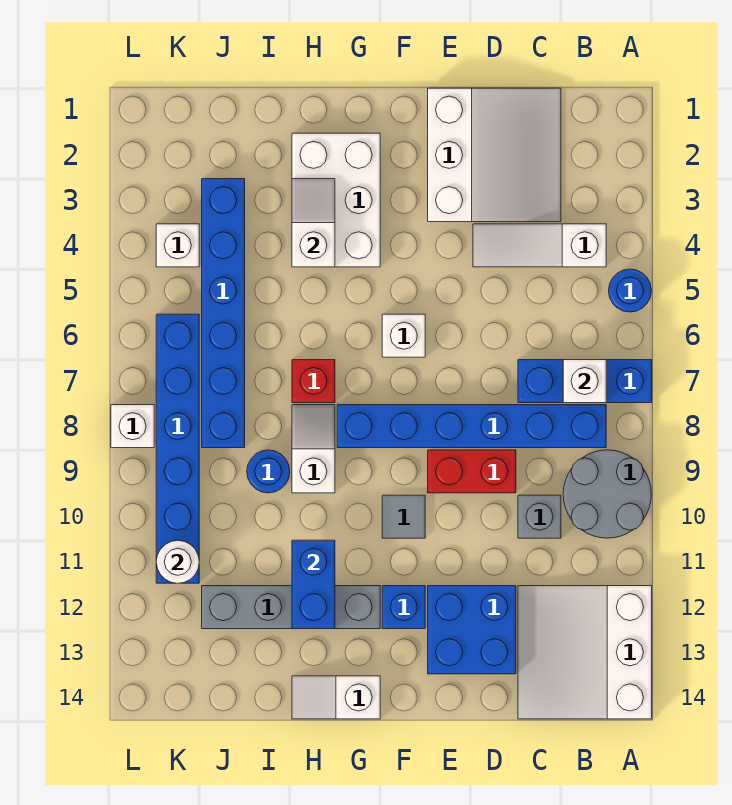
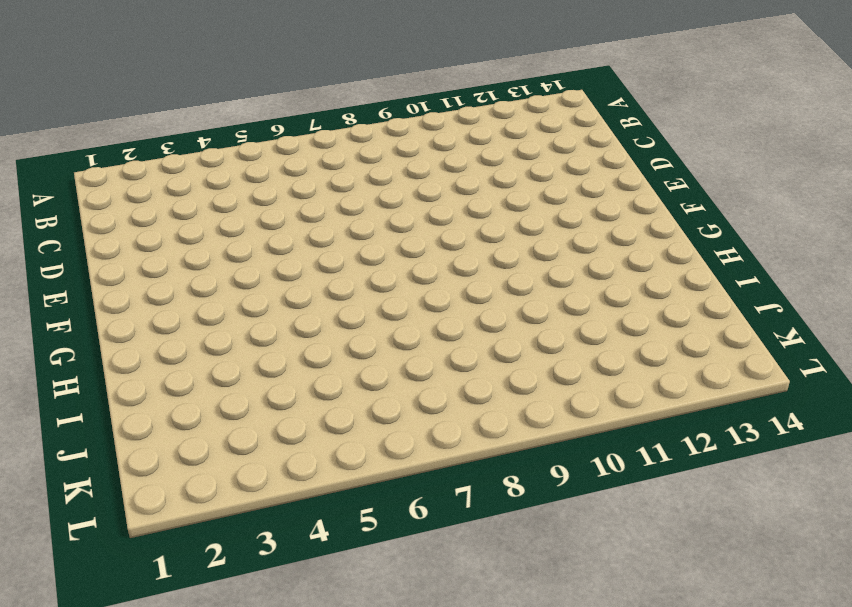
none -> blue round brick A5 level 1
none -> blue brick A7:C7 level 1
none -> grey round brick A9:B10 level 1

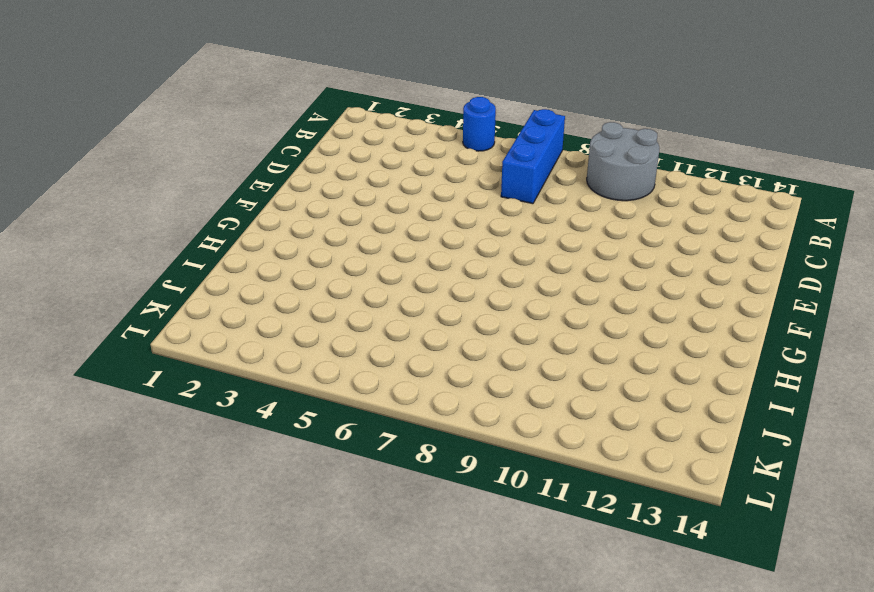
none -> white slope A12:C14 level 1 top A
none -> white slope B4:D4 level 1 top B
none -> blue brick B8:G8 level 1

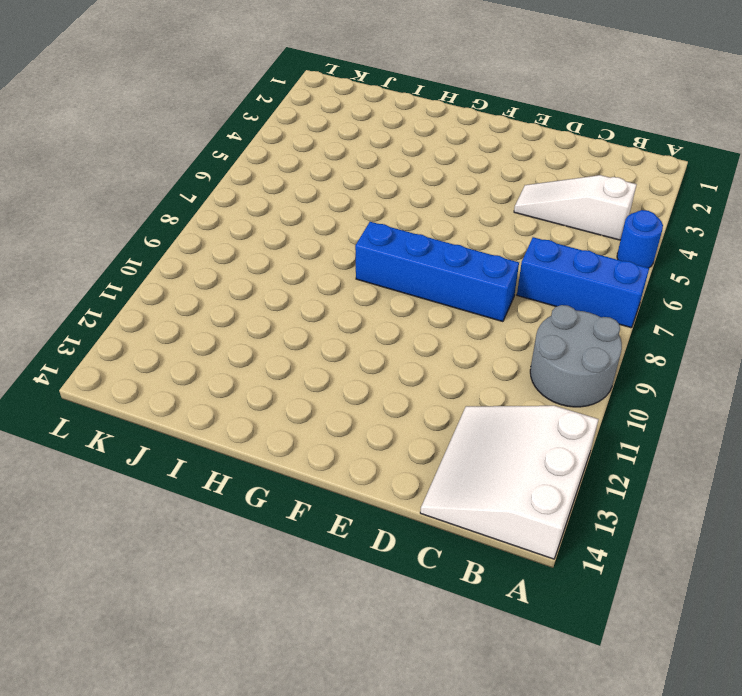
blue brick D8:G8 level 1 -> blue brick B8:G8 level 1
none -> white slope C1:E3 level 1 top E
none -> grey brick C10 level 1
none -> red brick D9:E9 level 1

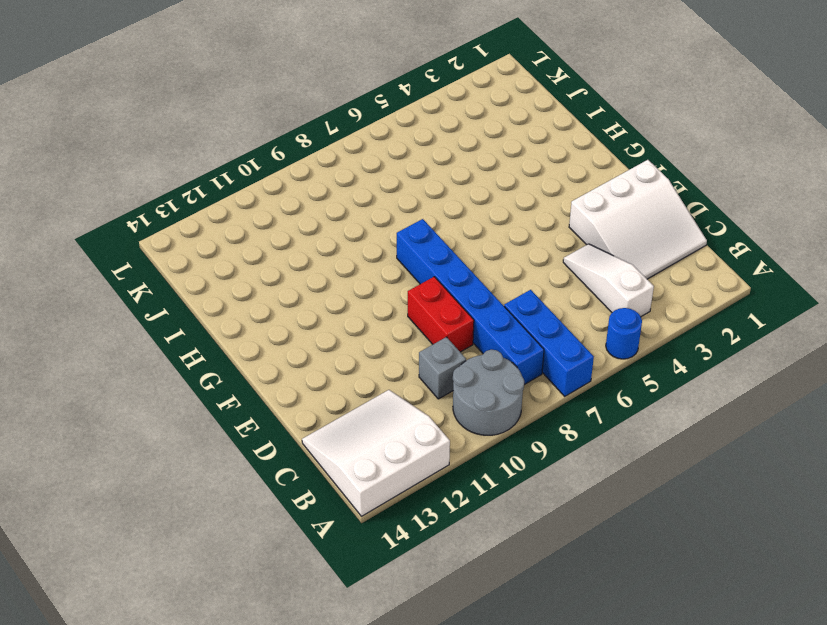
none -> blue brick D12:E13 level 1
none -> white brick F6 level 1
none -> grey tile F10 level 1

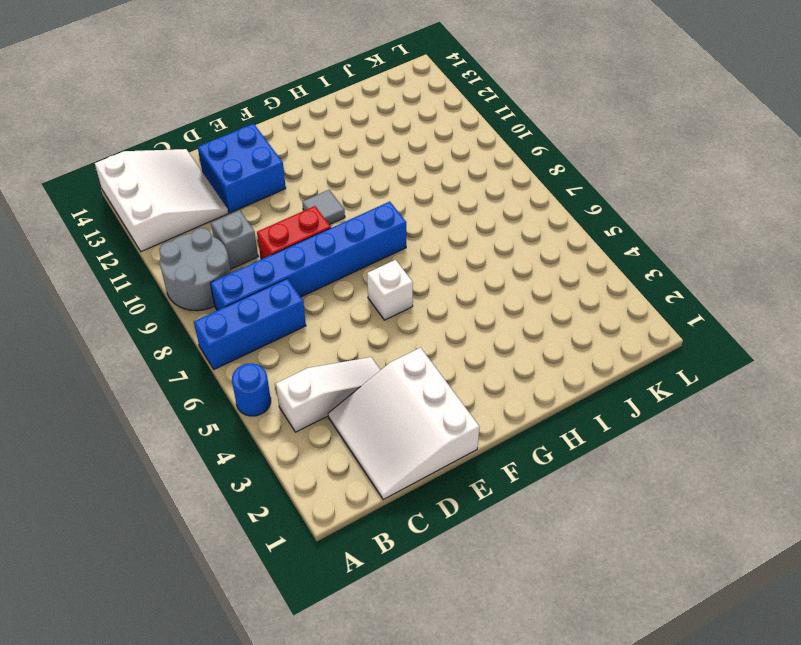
none -> blue brick F12 level 1
none -> white brick G2:H4 level 1
none -> grey brick G12:J12 level 1

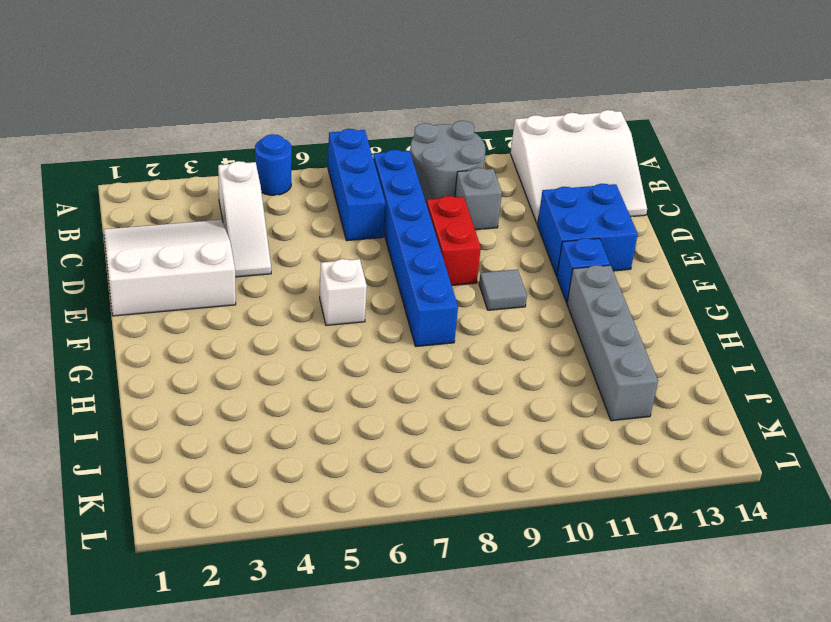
none -> white brick G2:H4 level 1
none -> white slope G14:H14 level 1 top G
none -> red brick H7 level 1

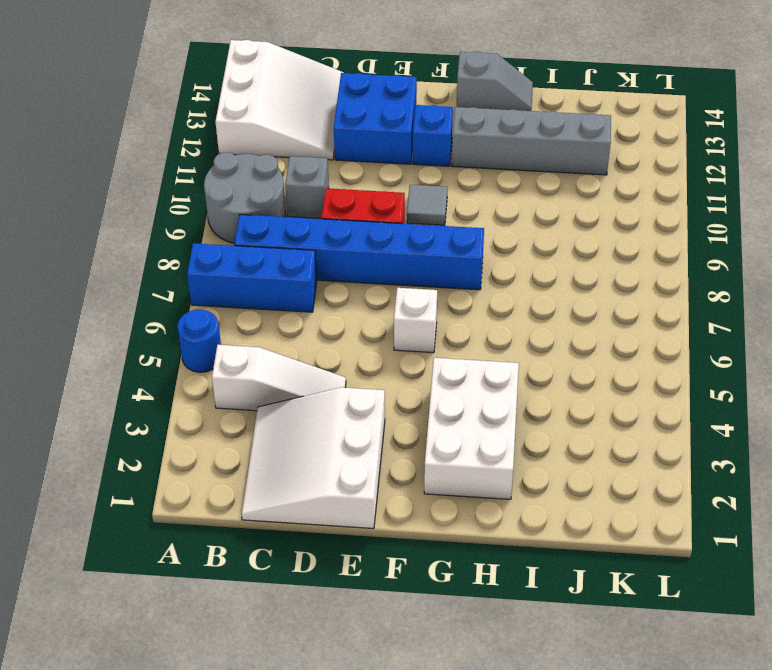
grey slope G14:H14 level 1 top G -> white slope G14:H14 level 1 top G
none -> red brick H7 level 1
none -> white slope H8:H9 level 1 top 9
none -> blue round brick I9 level 1

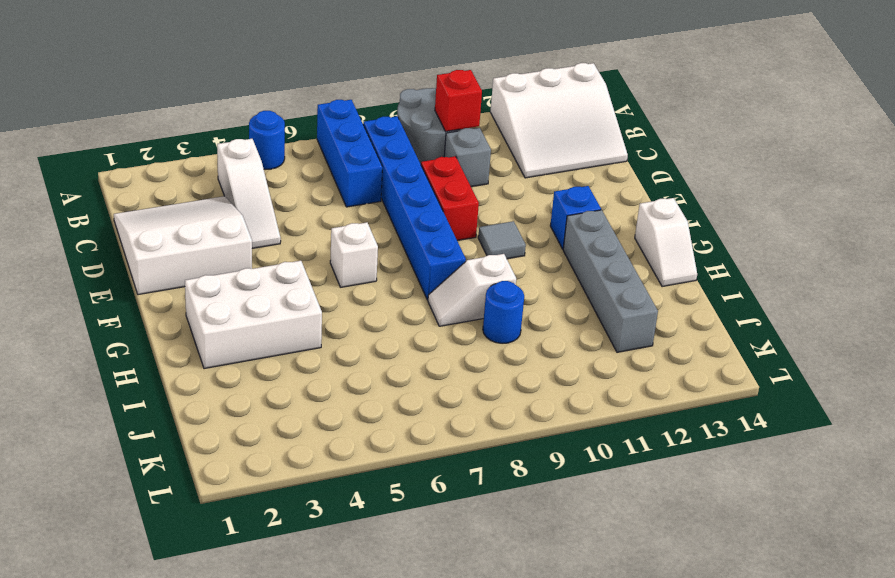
red brick B10 level 2 -> red brick H7 level 1
none -> blue brick D12:E13 level 1
none -> blue brick J3:J8 level 1
none -> white brick K4 level 1

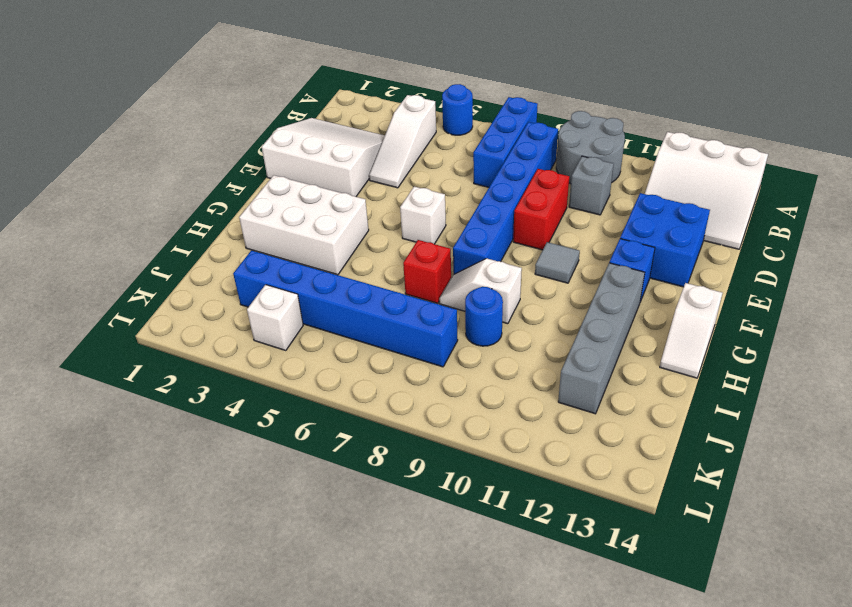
none -> blue brick K6:K11 level 1
none -> white brick L8 level 1
none -> white brick B7 level 2

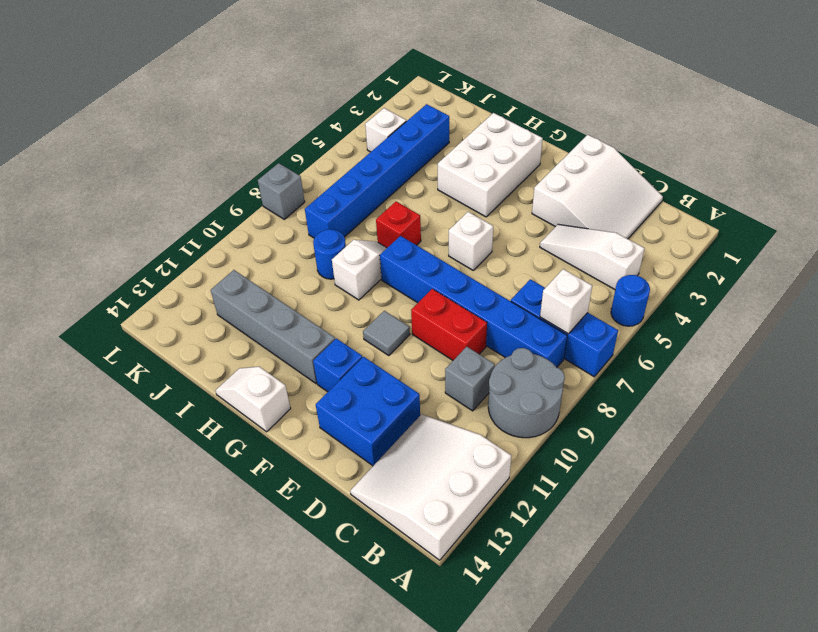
grey brick L8 level 1 -> white brick L8 level 1
none -> blue brick K6:K11 level 1
none -> white slope H3:H4 level 2 top 4
none -> blue brick H11:H12 level 2

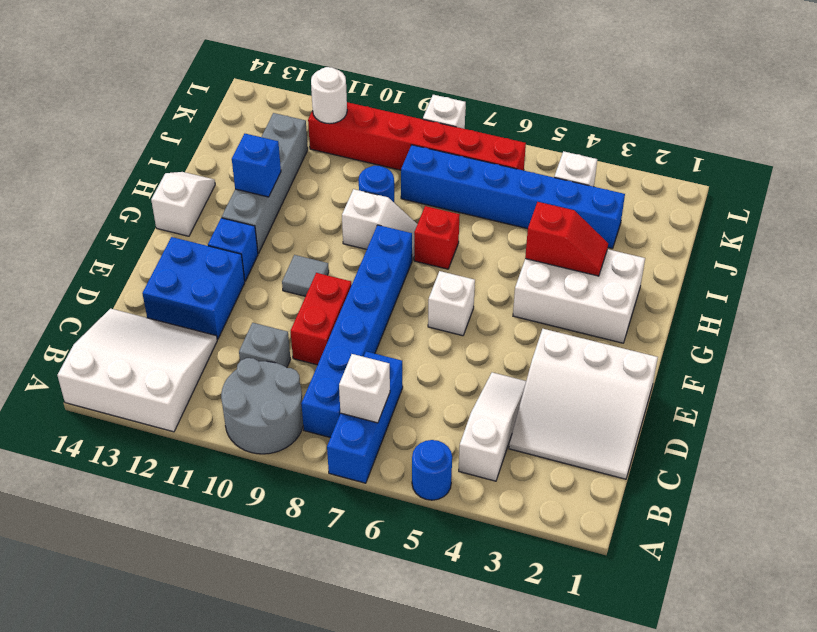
red slope H3:H4 level 2 top 4 -> white slope H3:H4 level 2 top 4
blue brick H12 level 2 -> blue brick H11:H12 level 2
red brick K6:K11 level 1 -> blue brick K6:K11 level 1

